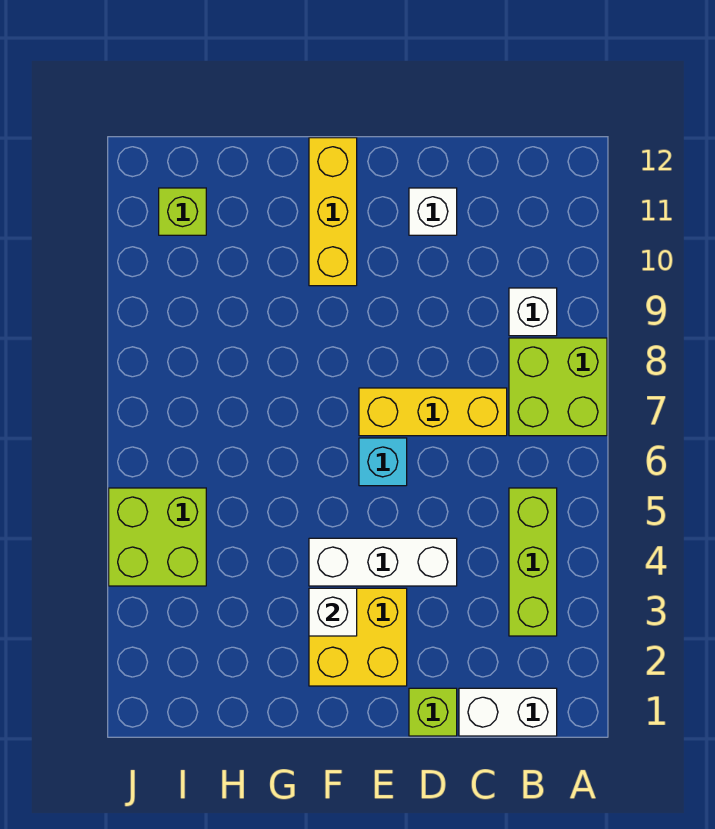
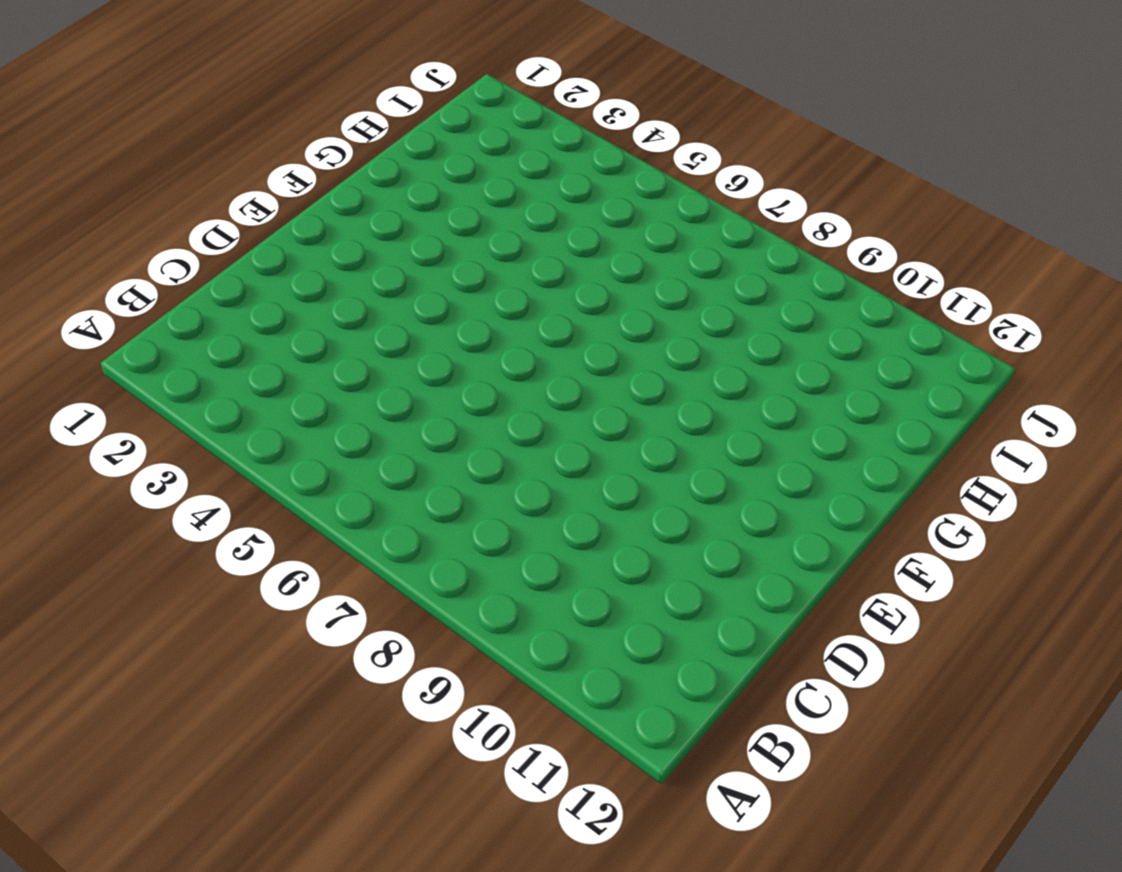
none -> lime brick A7:B8 level 1
none -> white brick B1:C1 level 1
none -> lime brick B3:B5 level 1

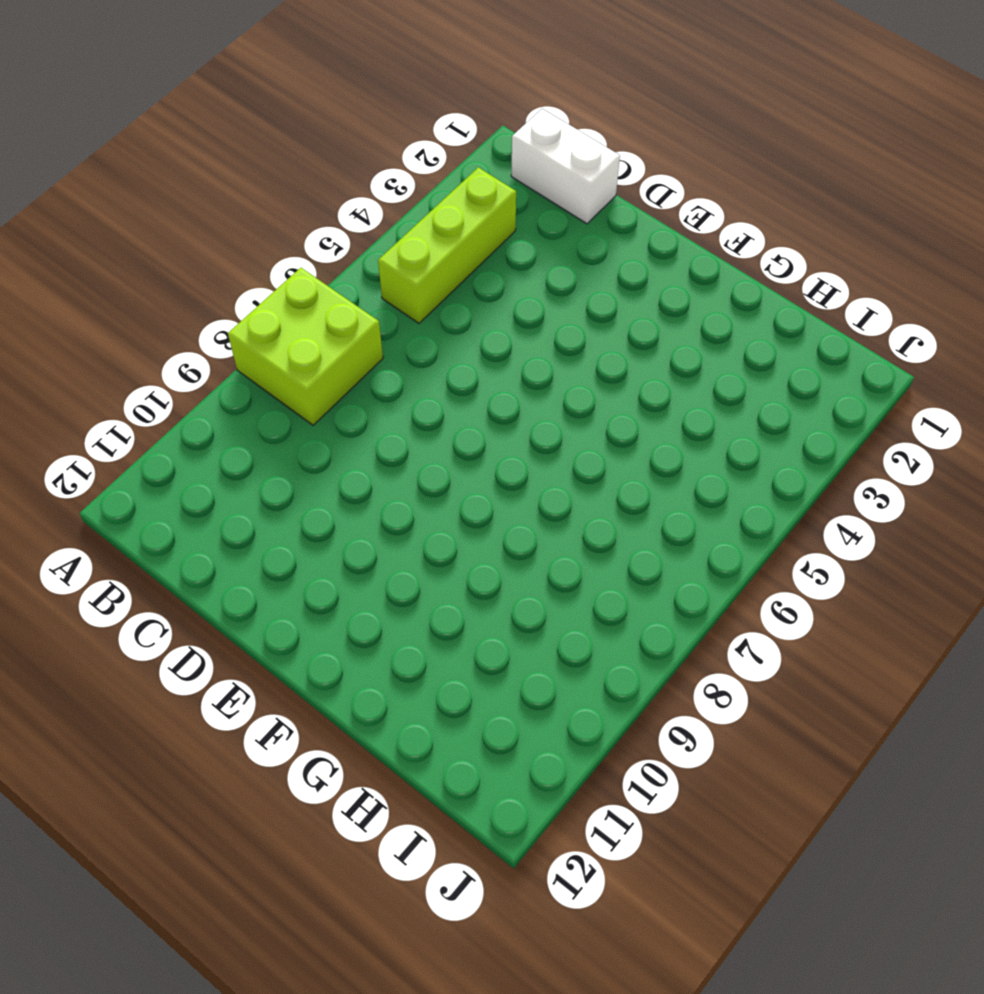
none -> white brick B9 level 1
none -> yellow brick C7:E7 level 1
none -> lime brick D1 level 1

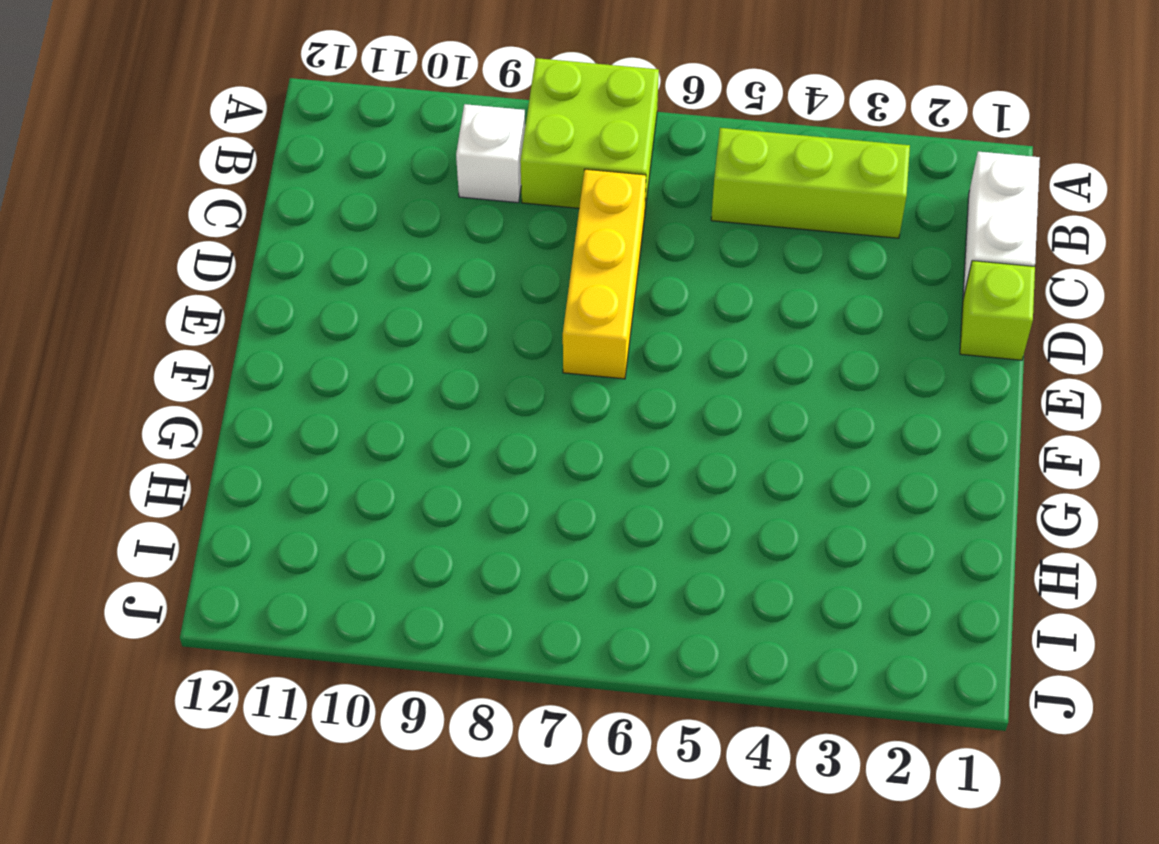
none -> white brick D4:F4 level 1
none -> white brick D11 level 1
none -> yellow brick E2:F3 level 1

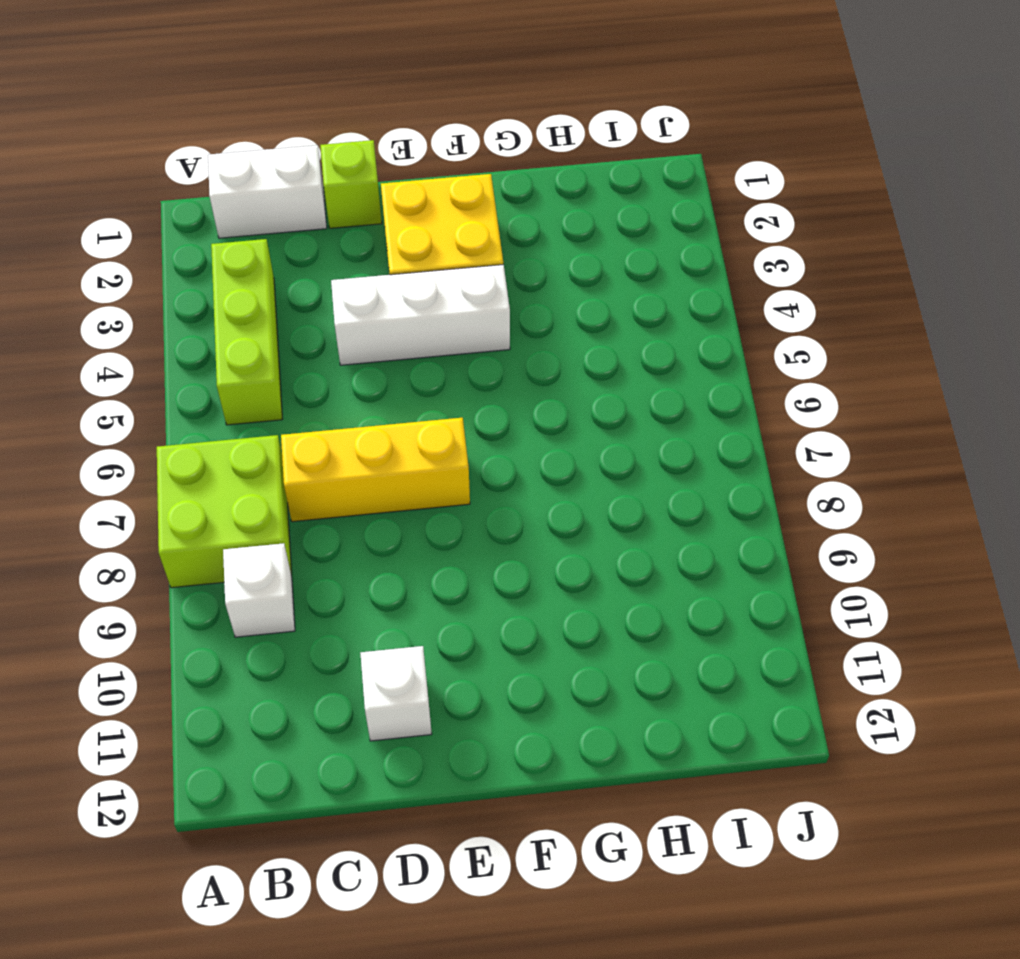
none -> cyan brick E6 level 1
none -> yellow brick F10:F12 level 1
none -> lime brick I4:J5 level 1

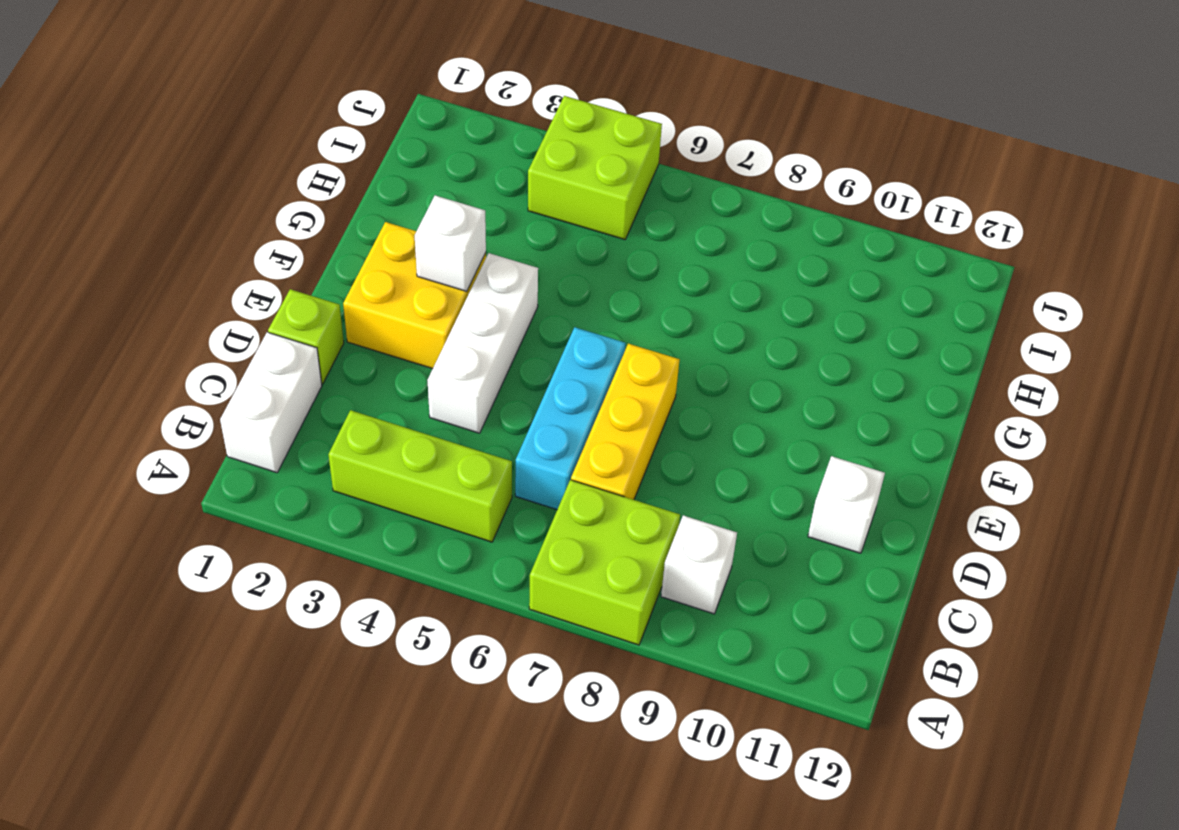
cyan brick C6:E6 level 1 -> cyan brick E6 level 1
none -> yellow brick F10:F12 level 1
none -> lime brick I11 level 1

